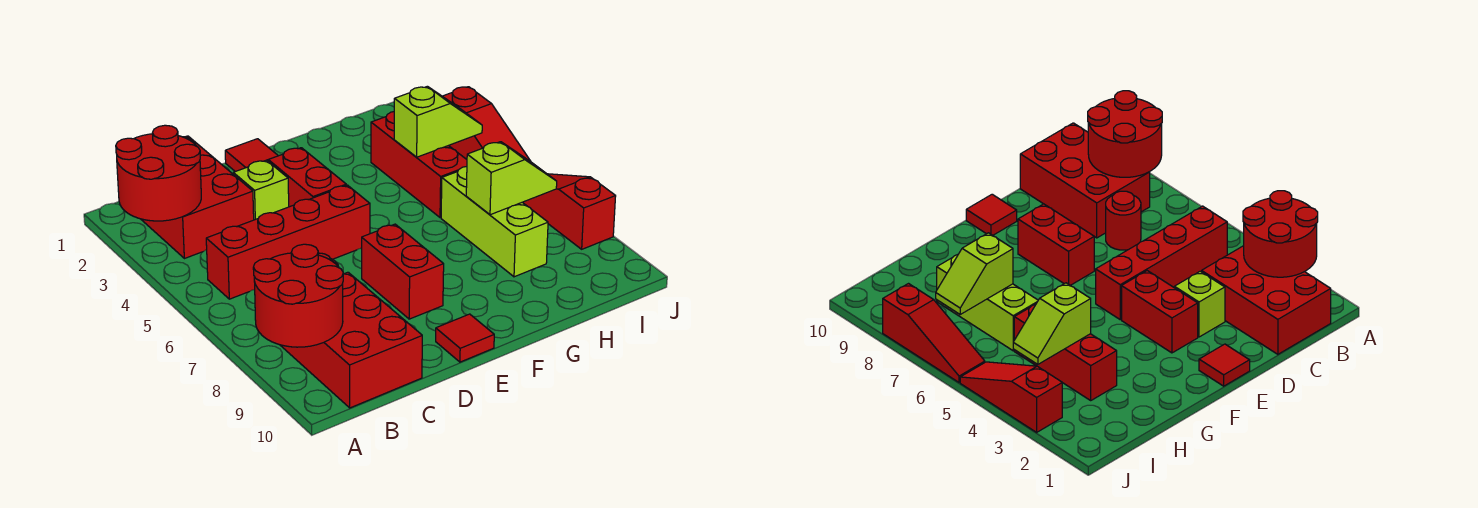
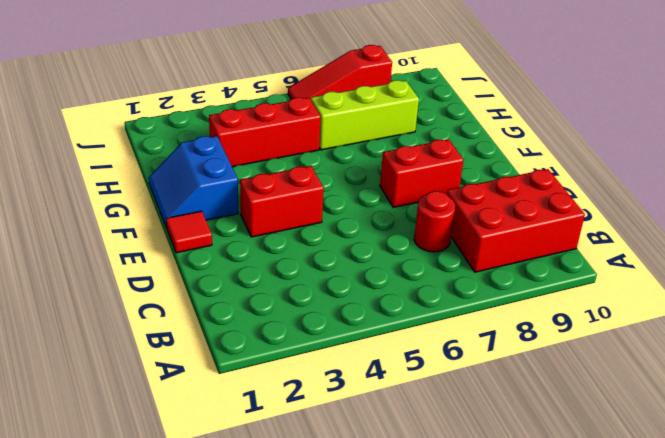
blue slope F1:G2 level 1 top 2 -> none
none -> red brick B1:C3 level 1
none -> red brick B5:E5 level 1
none -> lime brick D3 level 1

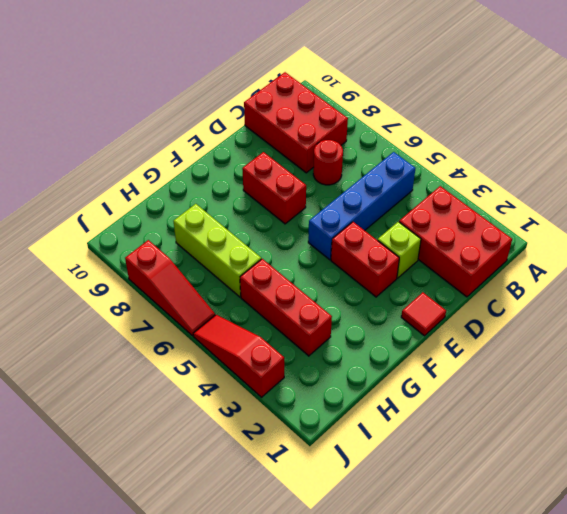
blue brick B5:E5 level 1 -> red brick B5:E5 level 1
none -> red tile E10 level 1
none -> red round brick A2:B3 level 2
none -> red round brick A8:B9 level 2

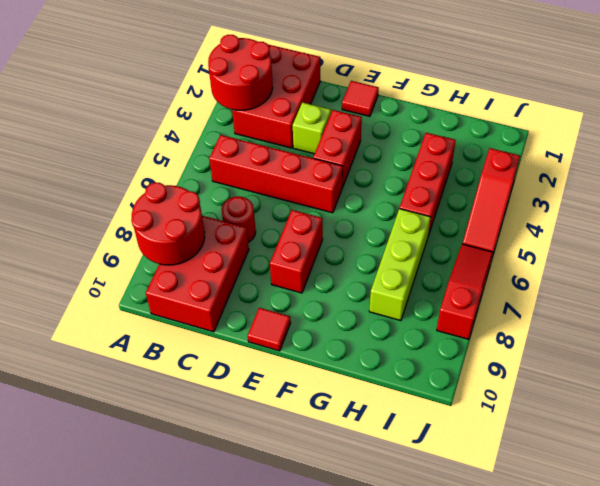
none -> lime slope H4:I4 level 2 top H
none -> lime slope H7:I7 level 2 top H

